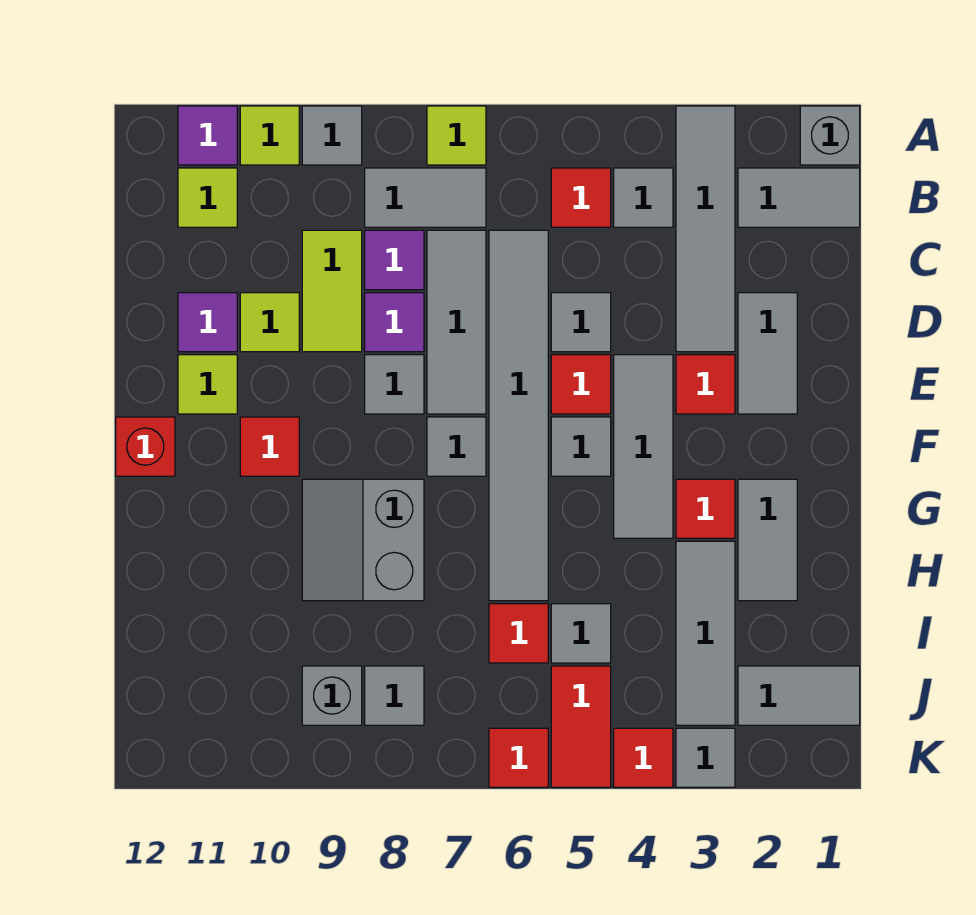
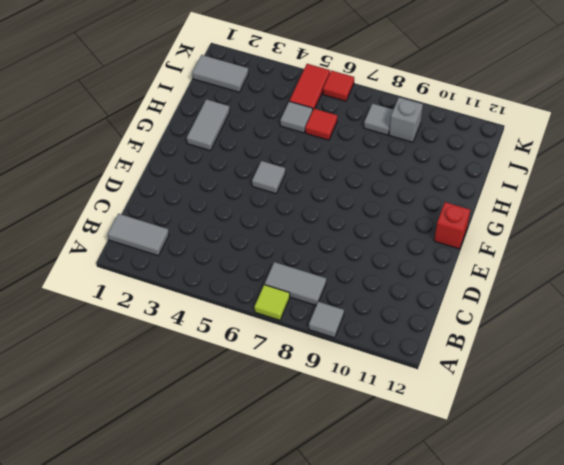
none -> grey brick A1 level 1
none -> grey tile A3:D3 level 1
none -> lime tile A10 level 1
none -> purple tile A11 level 1

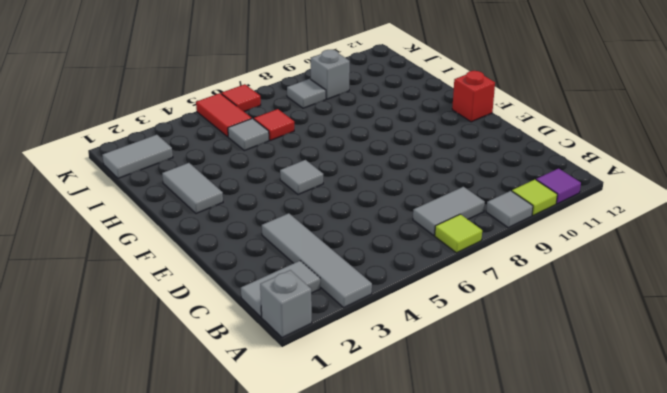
none -> grey tile B4 level 1
none -> red tile B5 level 1
none -> lime tile B11 level 1
none -> grey tile C6:H6 level 1

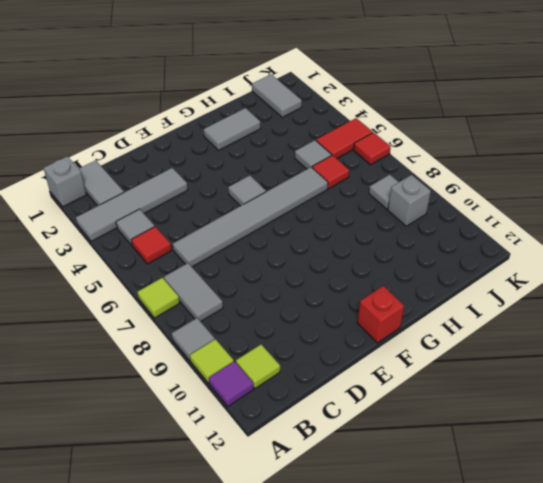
none -> grey tile C7:E7 level 1
none -> purple tile C8 level 1
none -> lime tile C9:D9 level 1
none -> grey tile D2:E2 level 1

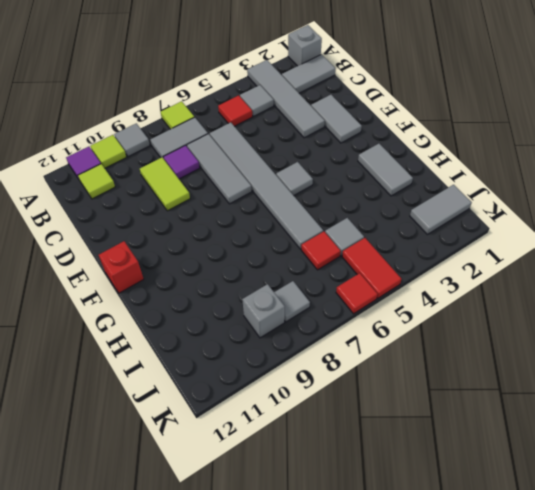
none -> grey tile D5 level 1
none -> purple tile D8 level 1
none -> lime tile D10 level 1
none -> purple tile D11 level 1

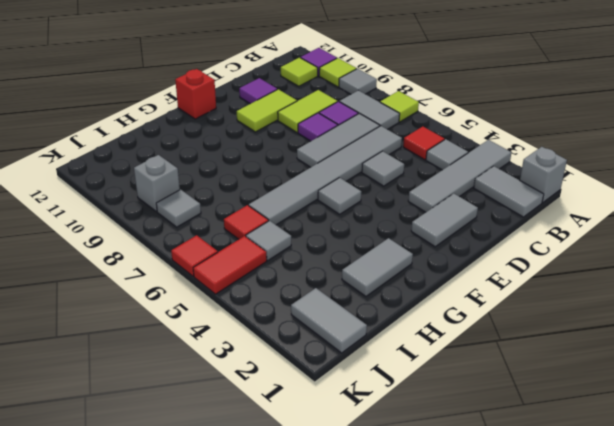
lime tile D10:E10 level 1 -> lime tile D10 level 1
none -> red tile E3 level 1
none -> grey tile E4:G4 level 1
none -> red tile E5 level 1
none -> grey tile E8 level 1

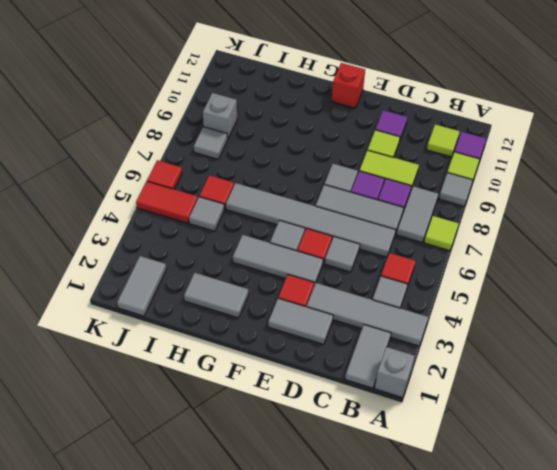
none -> lime tile E11 level 1
none -> grey tile F7 level 1
none -> red tile F10 level 1
none -> red tile G3 level 1

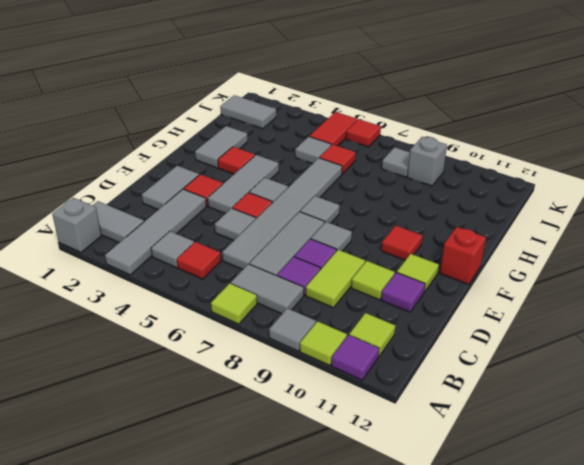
none -> grey slope G8:H9 level 1 top 8
none -> grey tile H3:J3 level 1
none -> grey tile K3 level 1
none -> red tile K4 level 1

